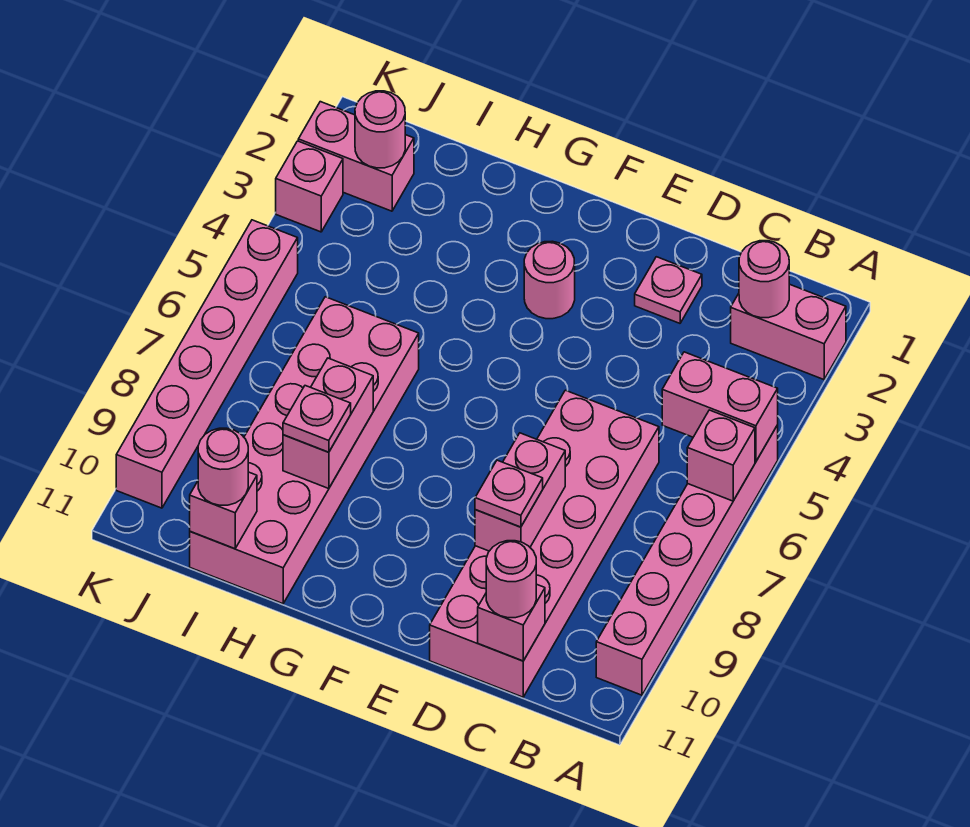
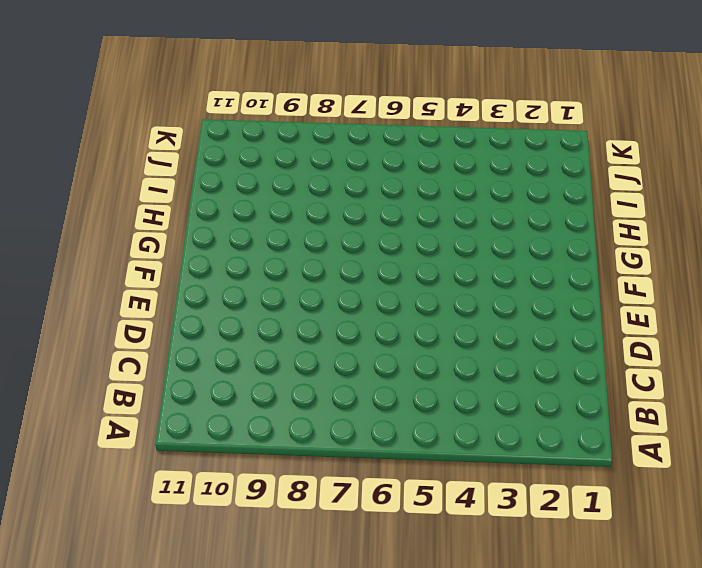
none -> pink brick A2:B2 level 1
none -> pink brick A5:A10 level 1
none -> pink brick C6:D11 level 1

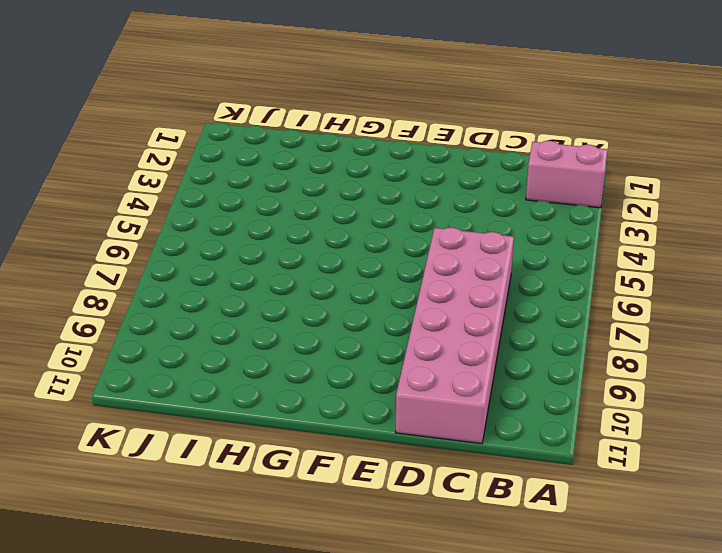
none -> pink brick A5:A10 level 1
none -> pink plate D2 level 1
none -> pink round brick F3 level 1

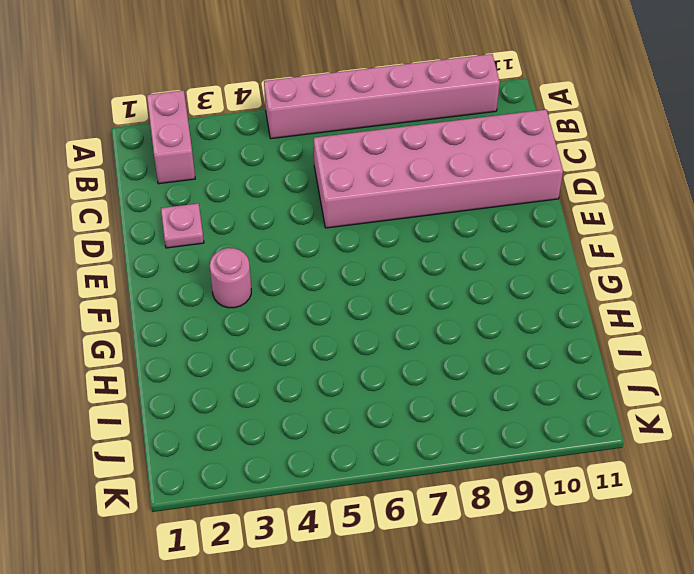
none -> pink brick H6:I11 level 1
none -> pink brick J2:K2 level 1
none -> pink brick K3 level 1

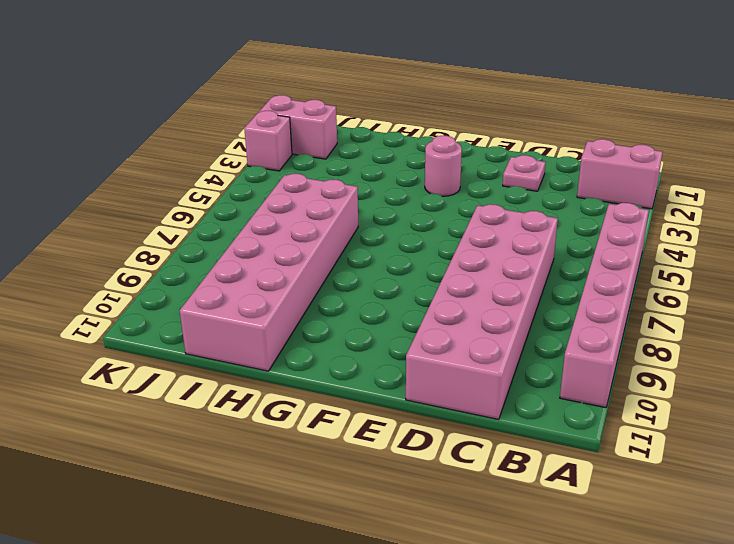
none -> pink brick K5:K10 level 1
none -> pink brick A5:B5 level 2
none -> pink brick A6 level 2

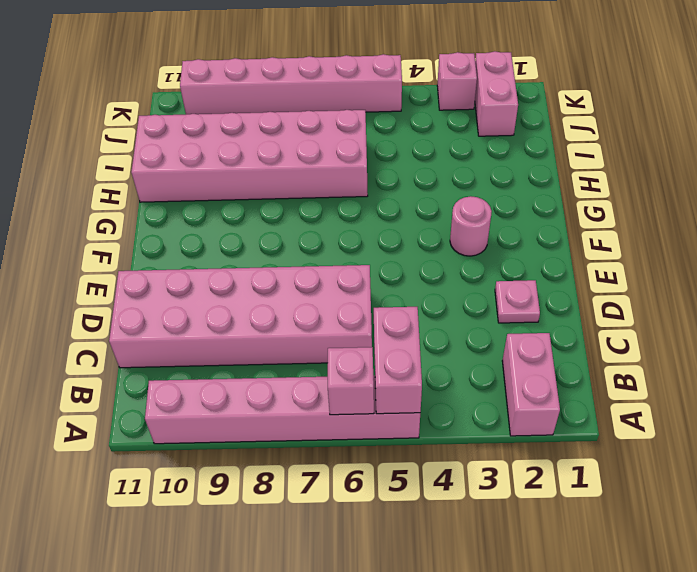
none -> pink round brick B2 level 2
none -> pink brick C11 level 2
none -> pink brick D8:D9 level 2

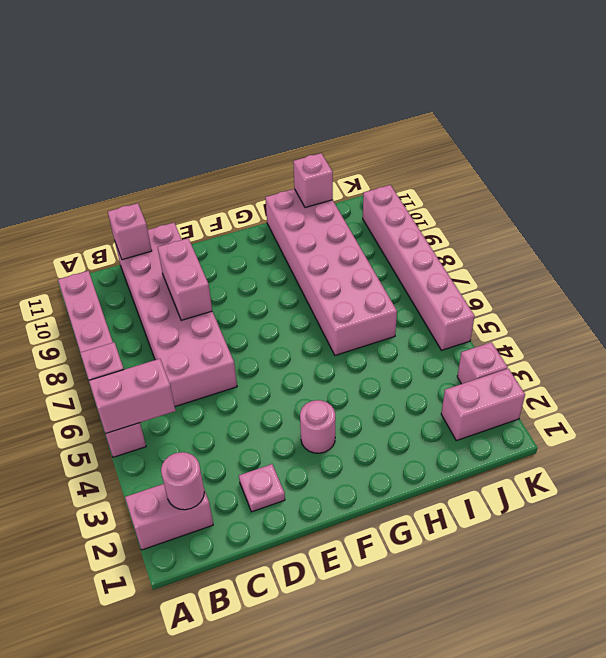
none -> pink brick H8:H9 level 2
none -> pink round brick J2 level 2
none -> pink round brick C11 level 3

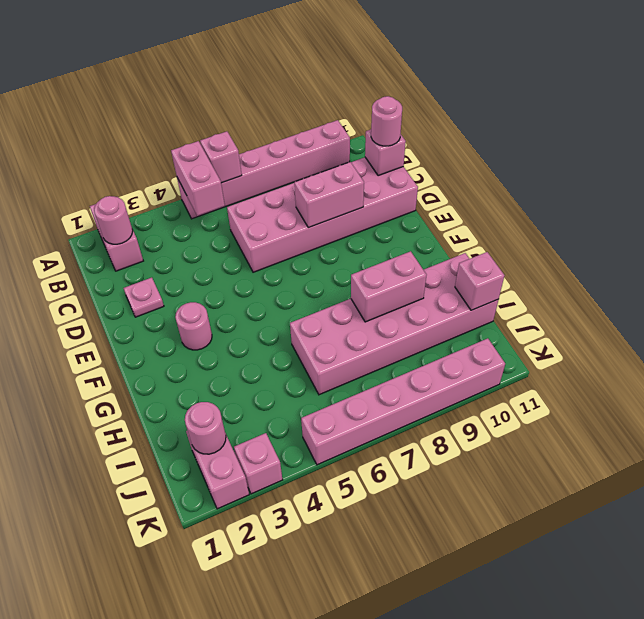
none -> pink plate D9 level 3
none -> pink plate H9 level 3
none -> pink round brick I11 level 3

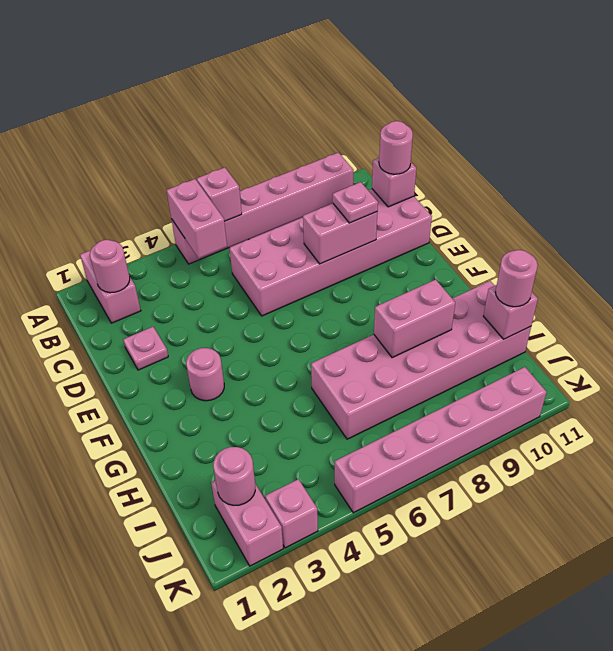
none -> pink plate H9 level 3

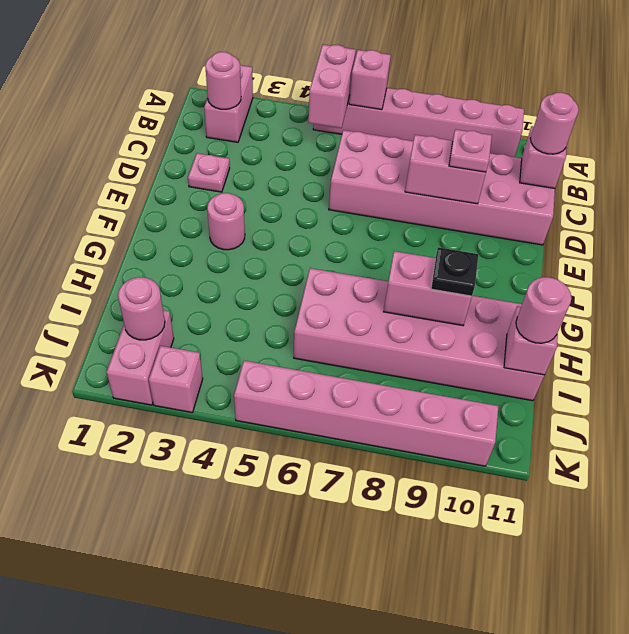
black plate H9 level 3 -> pink plate H9 level 3

